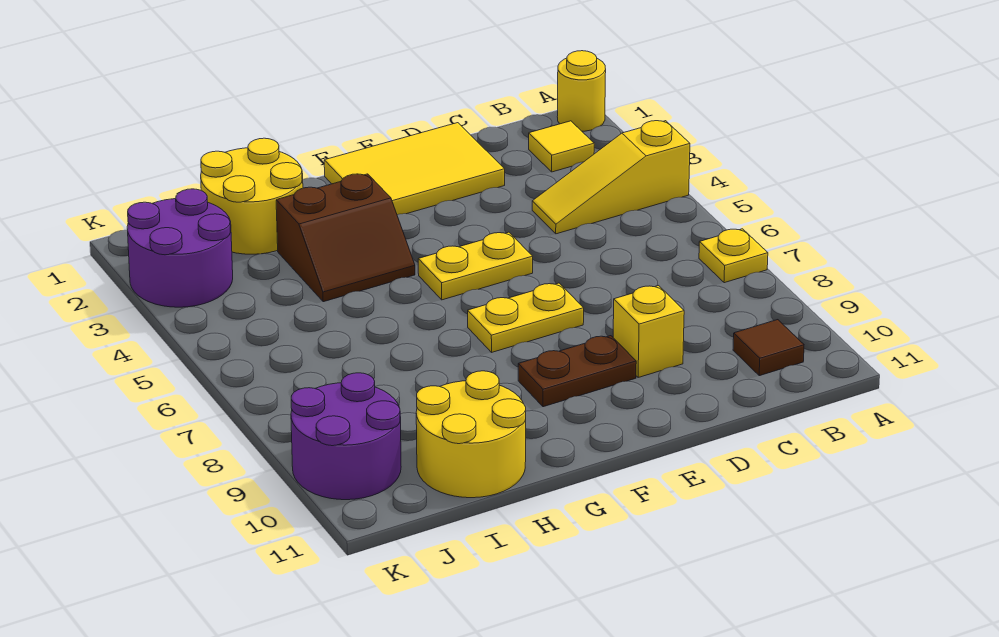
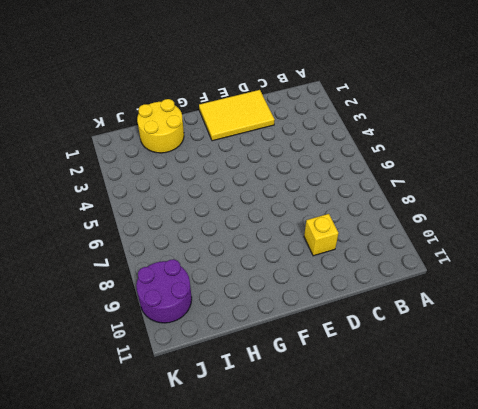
none -> yellow round brick A1 level 1
none -> yellow slope A4:C4 level 1 top A
none -> yellow plate A7 level 1

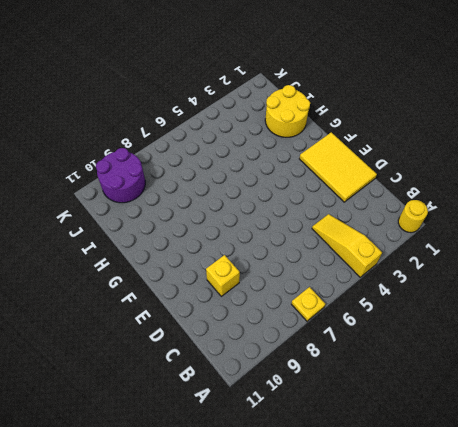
none -> yellow tile B2 level 1
none -> brown tile B10 level 1
none -> yellow plate E5:F5 level 1

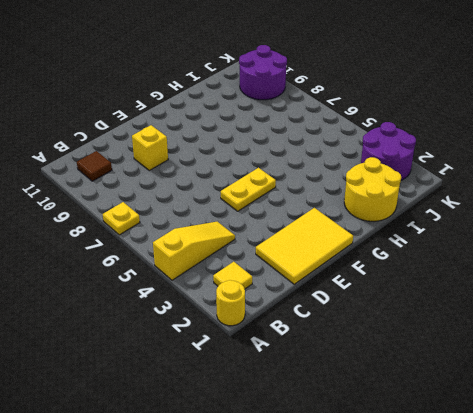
none -> yellow plate E7:F7 level 1
none -> brown plate E9:F9 level 1
none -> brown slope G3:H4 level 1 top 3

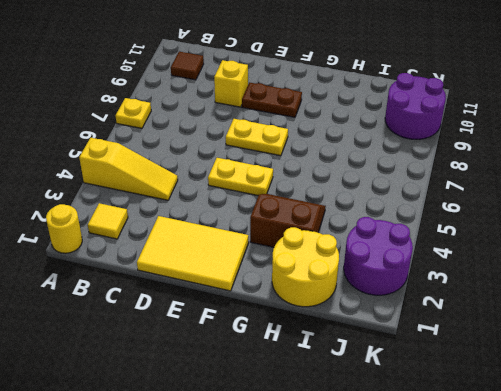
none -> yellow round brick H10:I11 level 1

